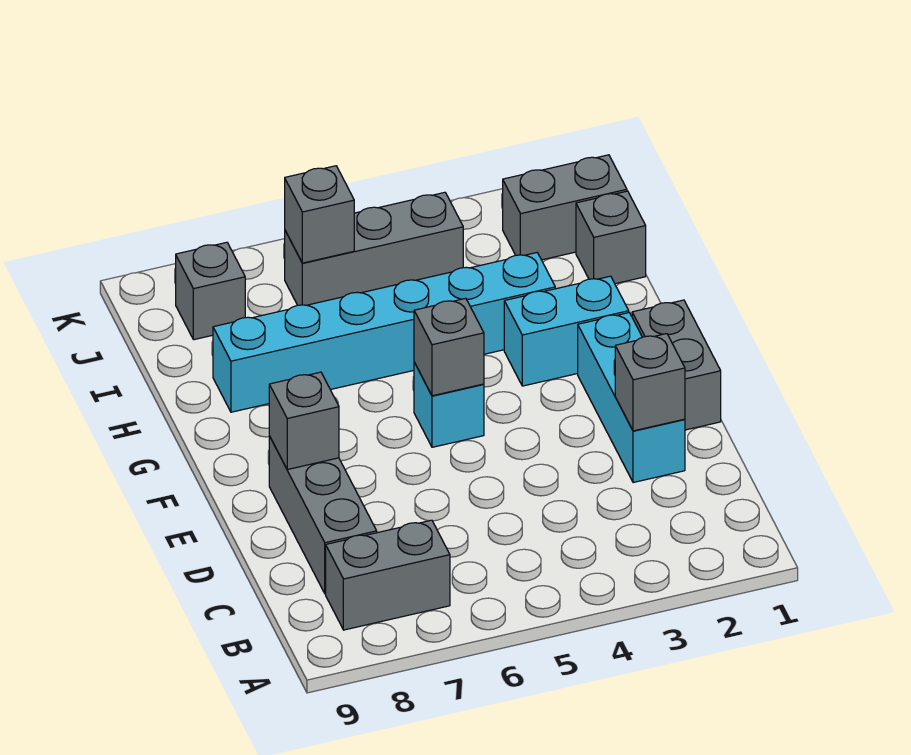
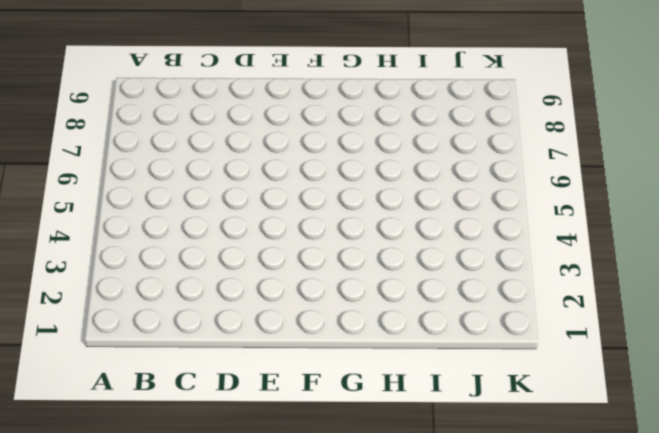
none -> grey brick B7:B8 level 1
none -> grey brick C8:E8 level 1
none -> cyan brick D2:F2 level 1

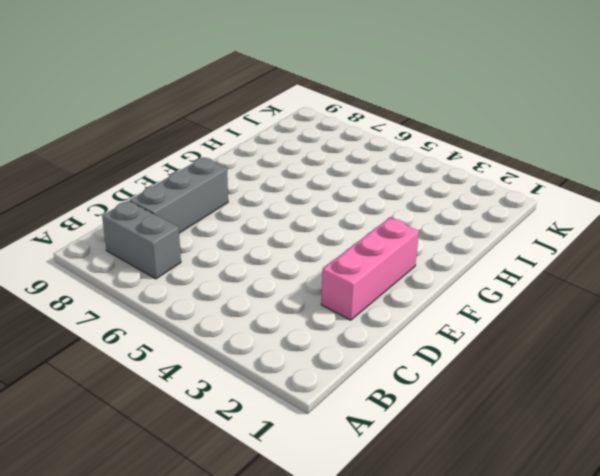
pink brick D2:F2 level 1 -> cyan brick D2:F2 level 1
none -> grey brick E1:F1 level 1
none -> cyan brick F5 level 1
none -> cyan brick G2:G3 level 1

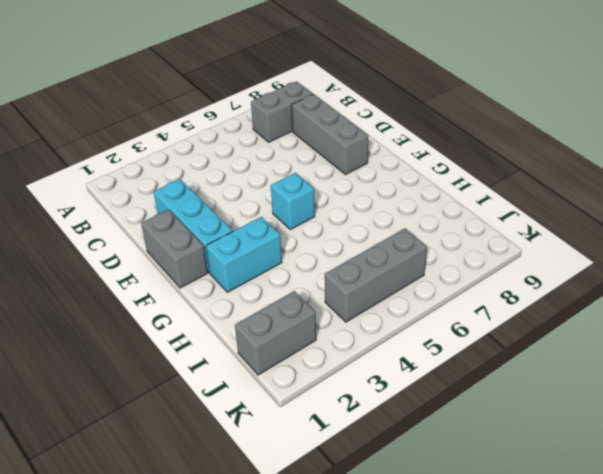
none -> cyan brick H3:H8 level 1
none -> grey brick I1 level 1
none -> grey brick J8 level 1

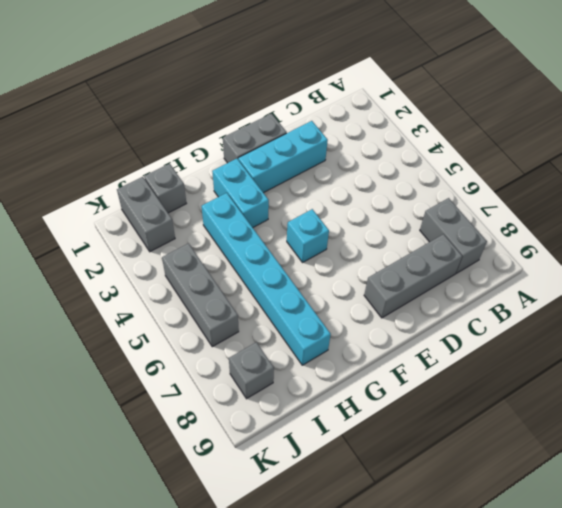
none -> grey brick D2 level 2
none -> grey brick E8 level 2
none -> grey brick F5 level 2

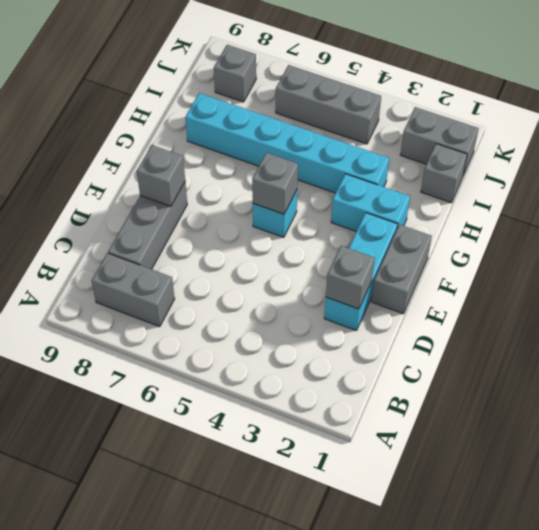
none -> grey brick J6 level 2

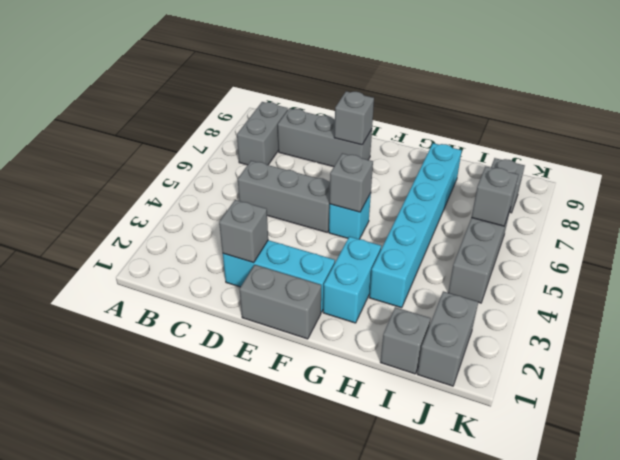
grey brick C5:E5 level 1 -> none

